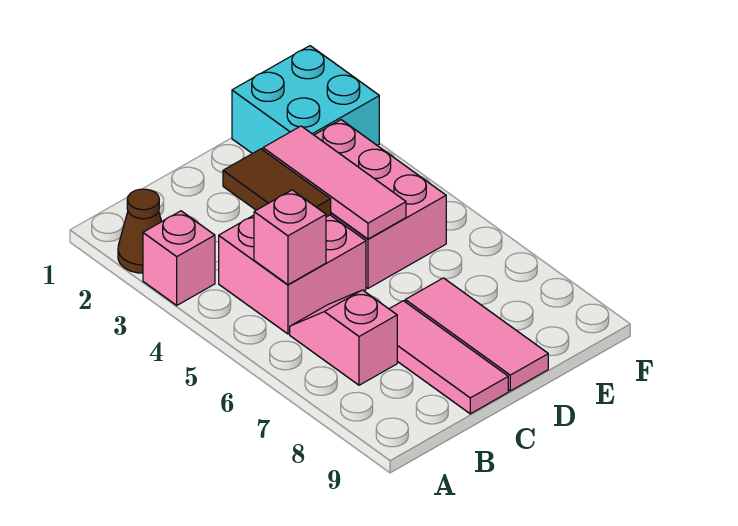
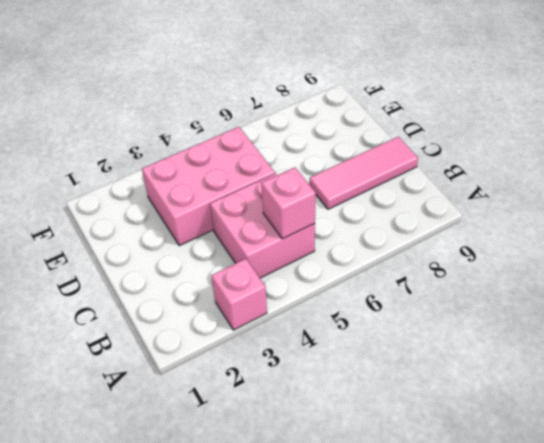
none -> brown cone A2 level 1
none -> pink slope B6:B7 level 1 top 7

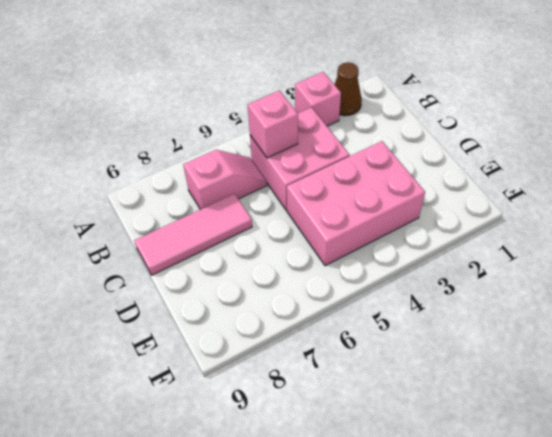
none -> pink tile D7:D9 level 1
none -> cyan brick E1:F2 level 1

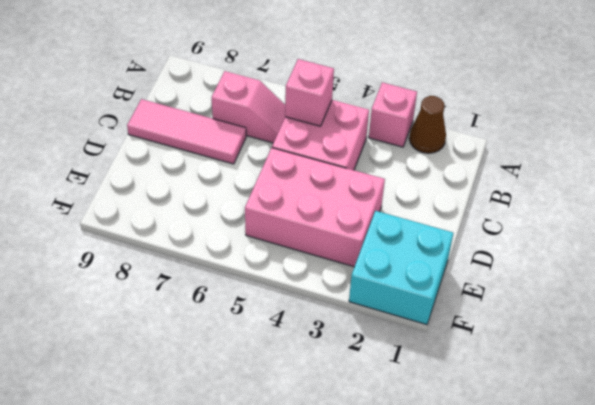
none -> pink tile D7:D9 level 1
none -> brown tile C3:C4 level 2

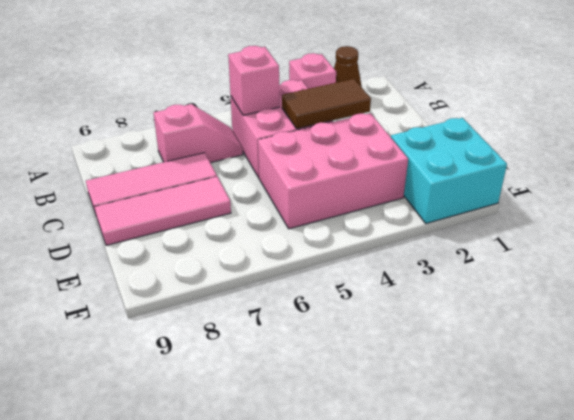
none -> pink tile D3:D5 level 2

